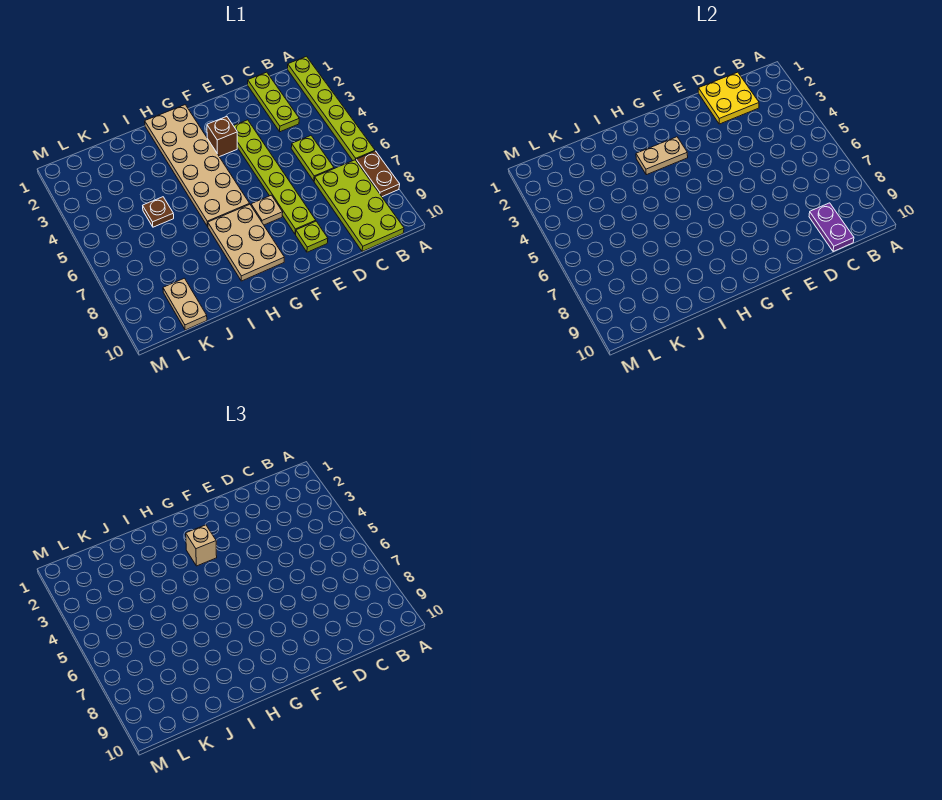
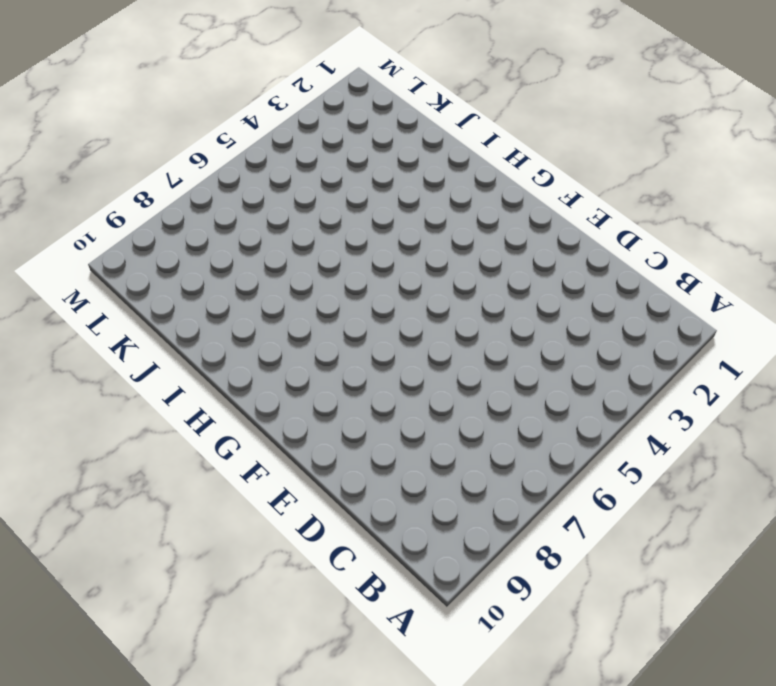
none -> lime plate A1:A6 level 1
none -> brown plate A7:A8 level 1
none -> lime plate B7:C10 level 1

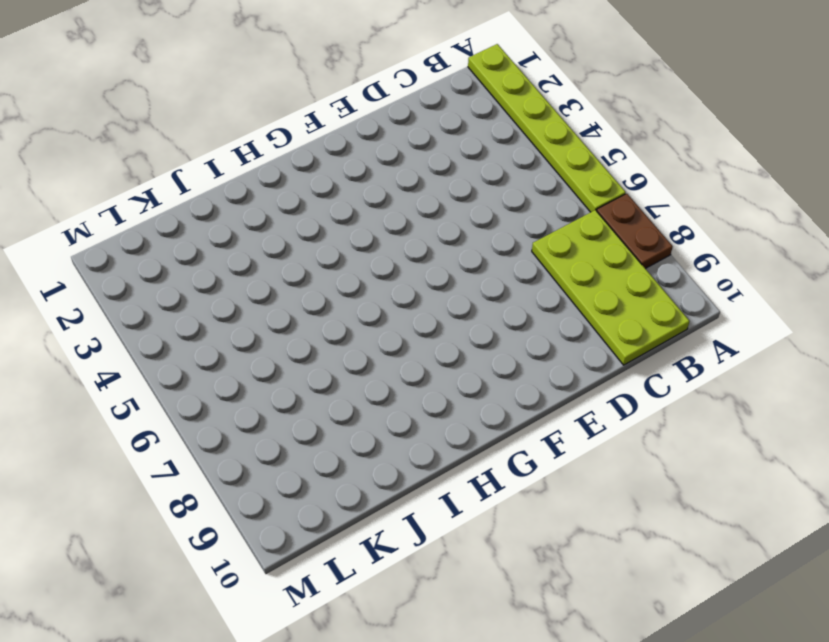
none -> lime plate C1:C3 level 1
none -> lime plate C5:C6 level 1
none -> lime plate E3:E8 level 1

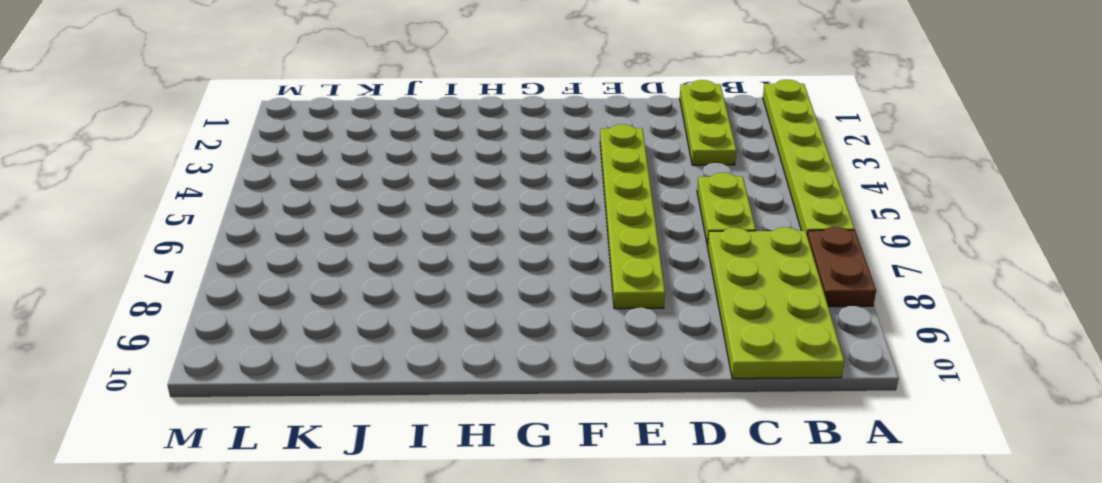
none -> lime plate E9 level 1
none -> brown brick F3 level 1
none -> tan plate F7 level 1

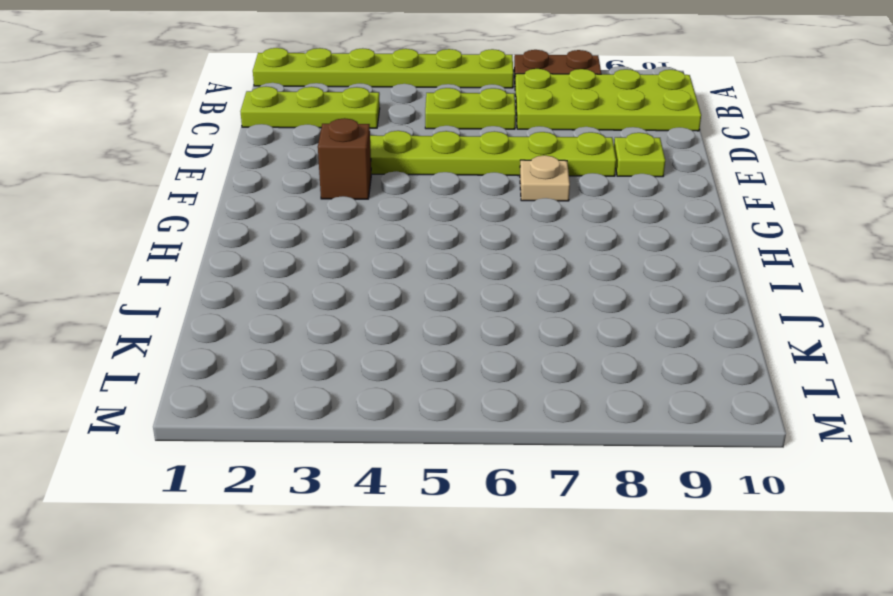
none -> tan plate G1:H6 level 1
none -> tan plate G7:H9 level 1
none -> brown plate J5 level 1

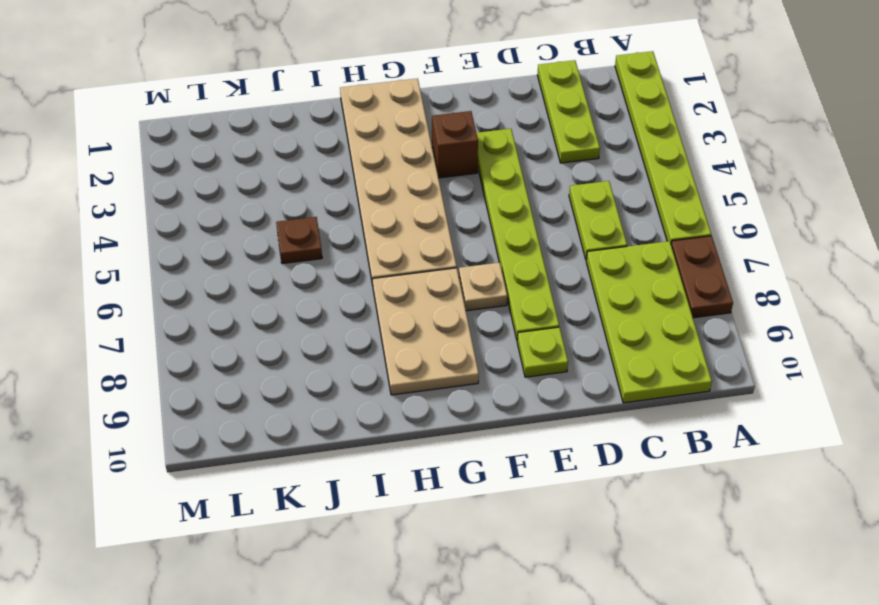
none -> tan plate K9:K10 level 1
none -> yellow plate C1:D2 level 2
none -> purple plate C9:C10 level 2

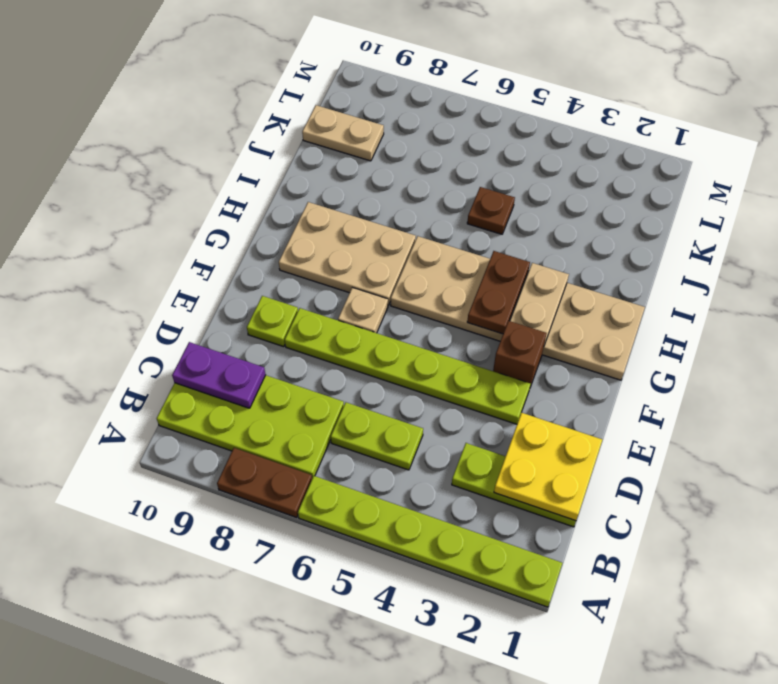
brown plate G4:H4 level 2 -> none
none -> tan brick G3 level 3

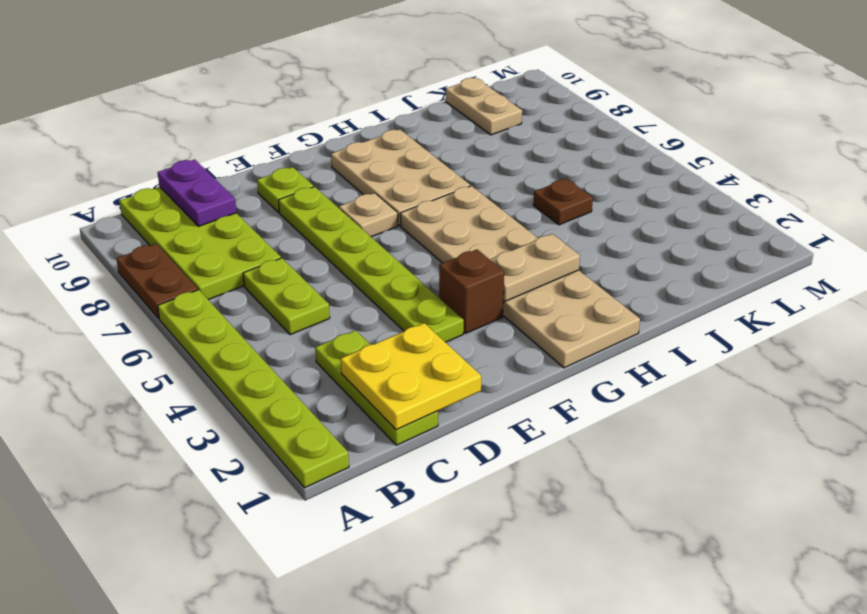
none -> tan brick G3 level 3

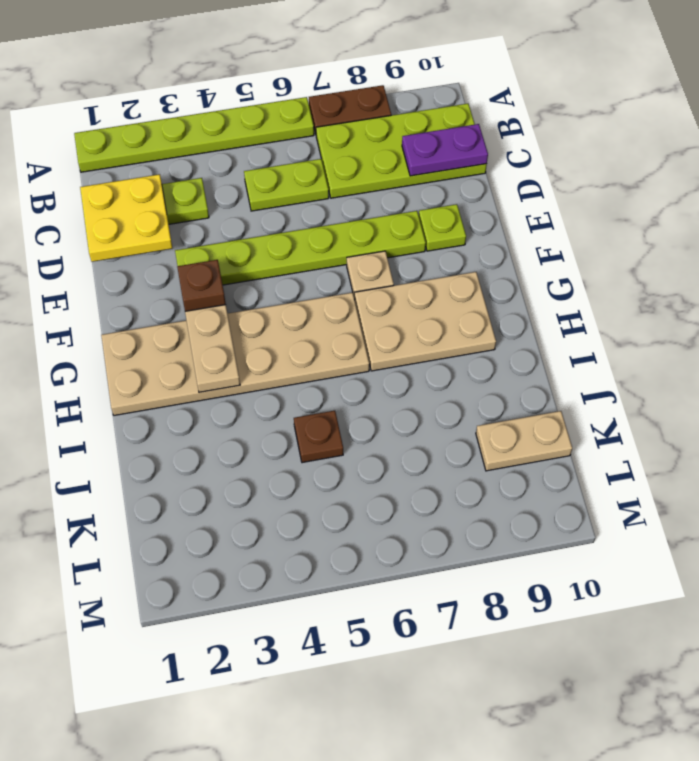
none -> tan brick G3 level 3

